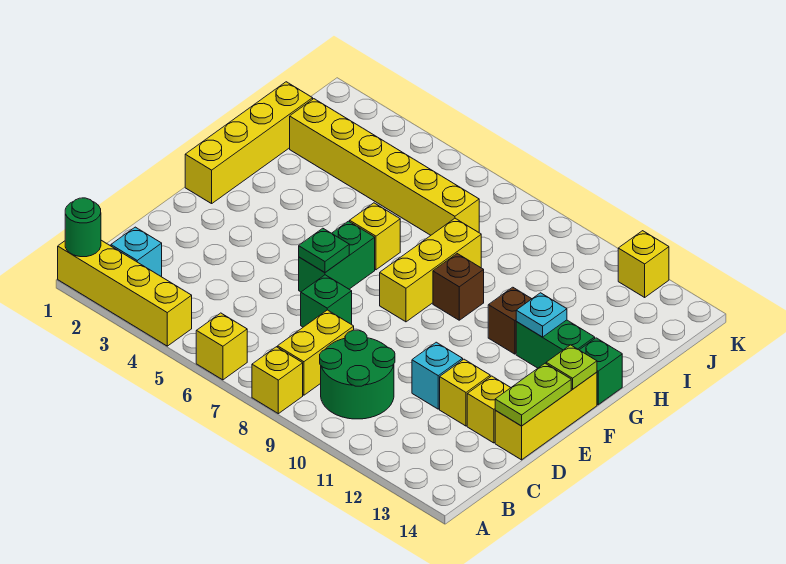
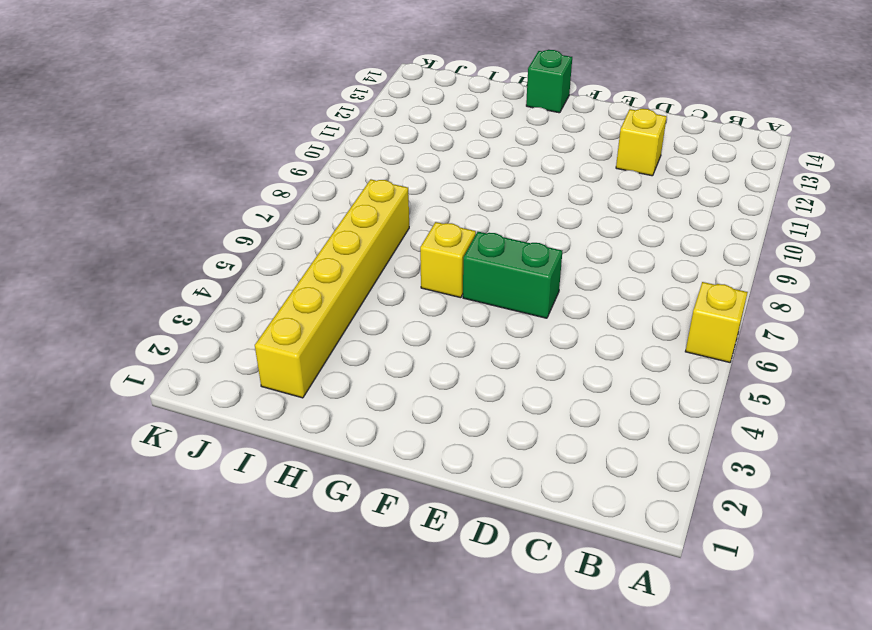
none -> yellow brick A1:A4 level 1
none -> yellow brick A8 level 1
none -> cyan brick B2 level 1

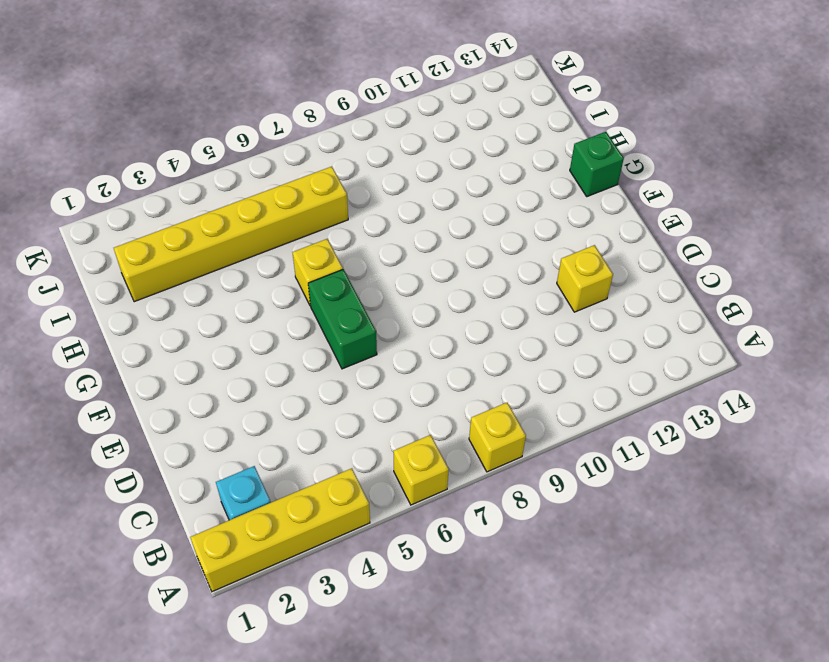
none -> yellow brick B8:C8 level 1
none -> green round brick B9:C10 level 1
none -> green brick D7 level 1

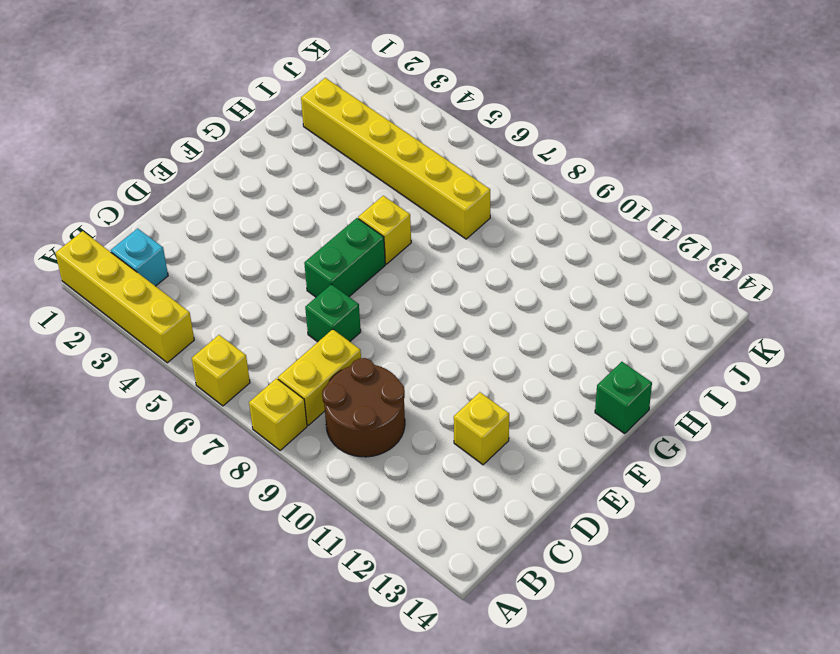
brown round brick B9:C10 level 1 -> green round brick B9:C10 level 1
none -> cyan brick D11 level 1
none -> yellow brick D13 level 1
none -> yellow brick D14:F14 level 1

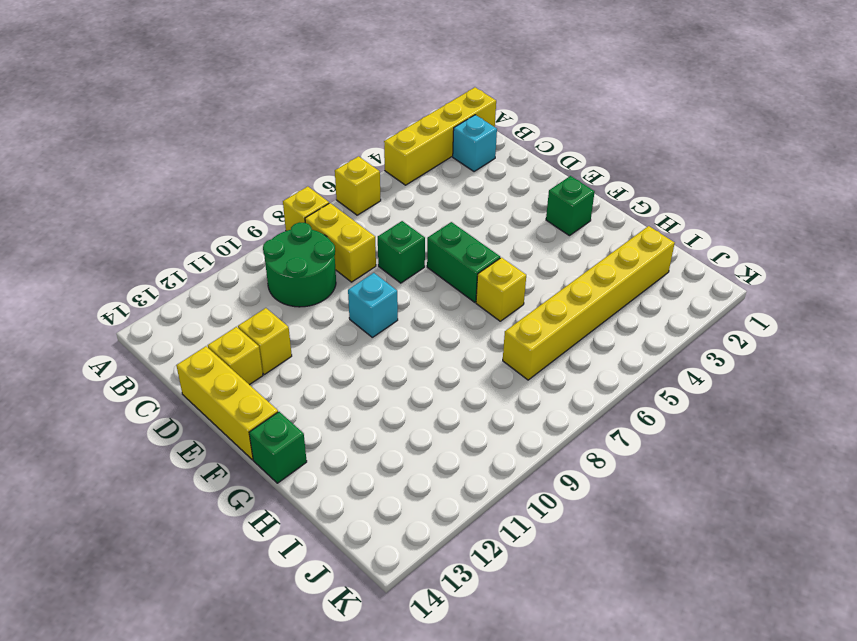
cyan brick E9 level 1 -> cyan brick D11 level 1
green brick F2 level 1 -> none
none -> yellow brick F1:I1 level 1
none -> yellow brick F8:H8 level 1
none -> brown brick G9 level 1

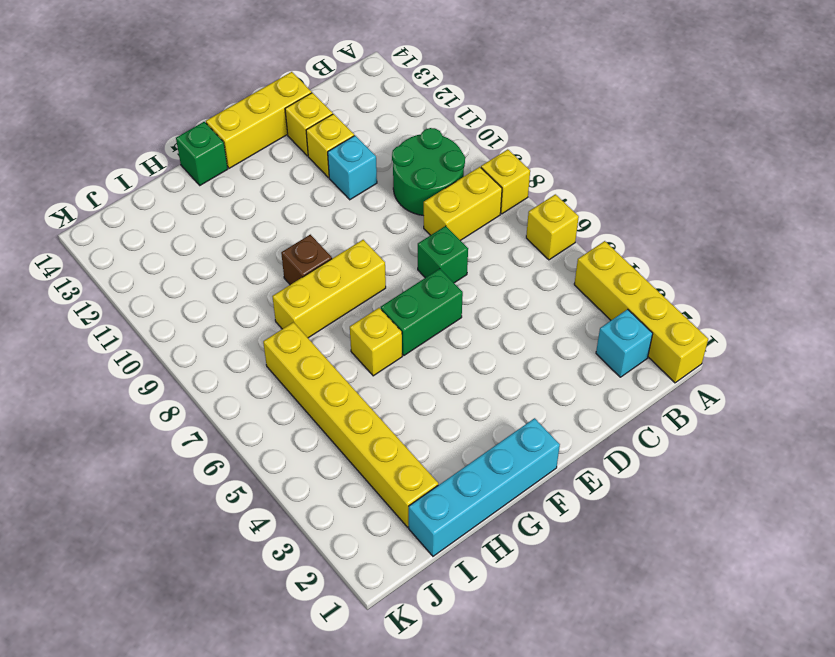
cyan brick F1:I1 level 1 -> yellow brick F1:I1 level 1
none -> brown brick G11 level 1
none -> green brick G12:G13 level 1
none -> yellow brick K12 level 1

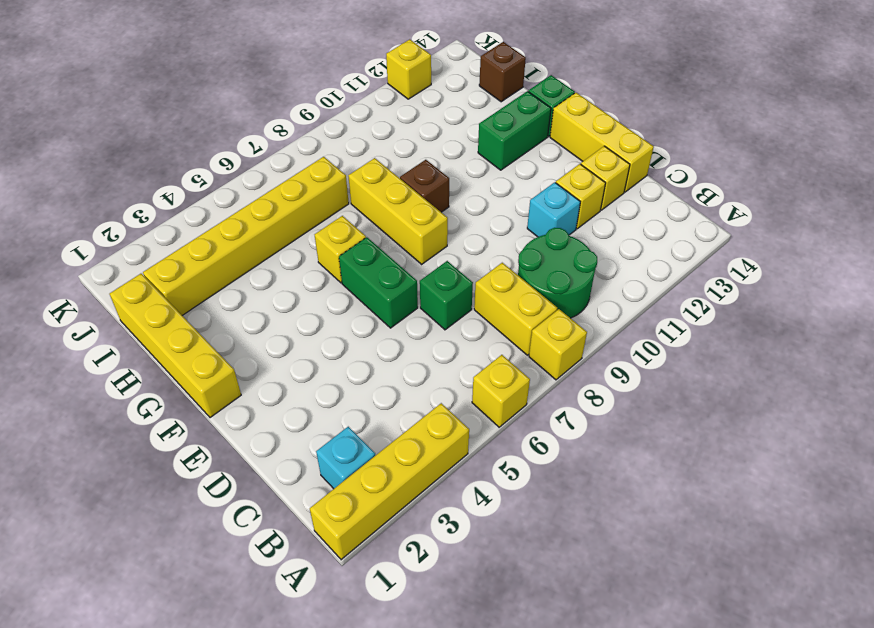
brown brick I14 level 1 -> brown brick G11 level 1
none -> green round brick A1 level 2
none -> lime plate D14:E14 level 2
none -> green plate E6 level 2

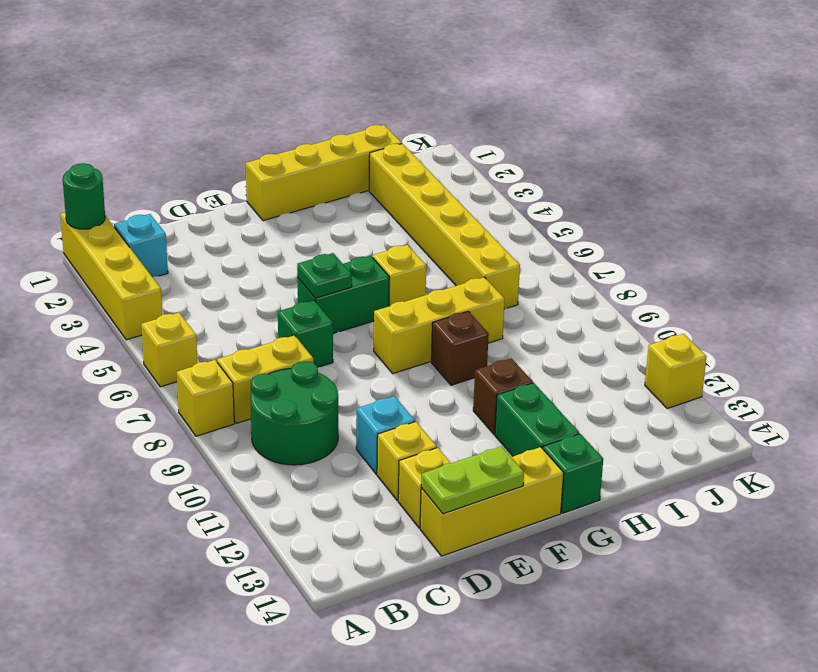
none -> lime plate F14 level 2
none -> cyan plate G12 level 2

